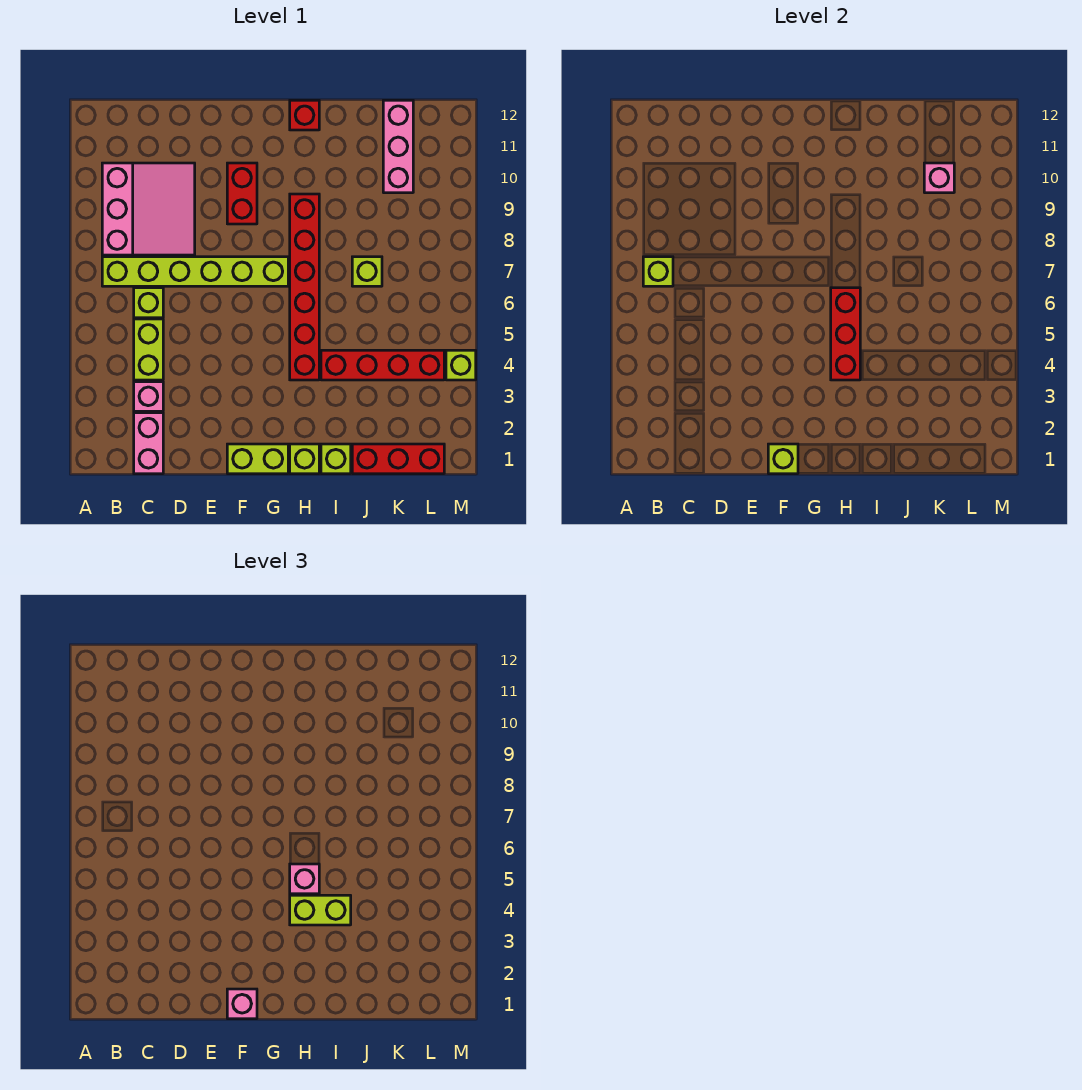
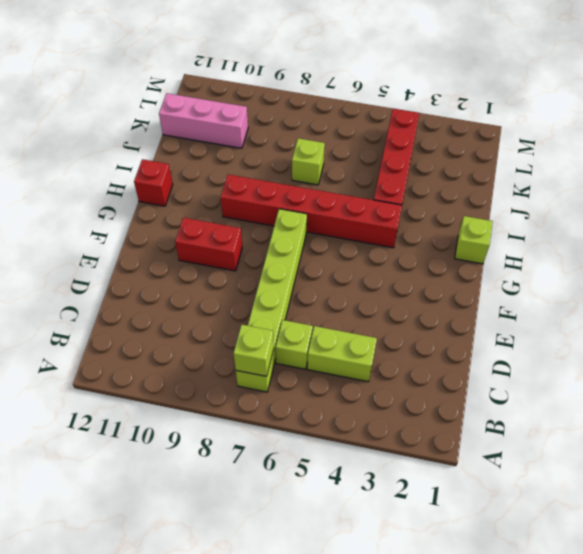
none -> pink slope B8:D10 level 1 top B
none -> pink brick C1:C2 level 1
none -> pink brick C3 level 1

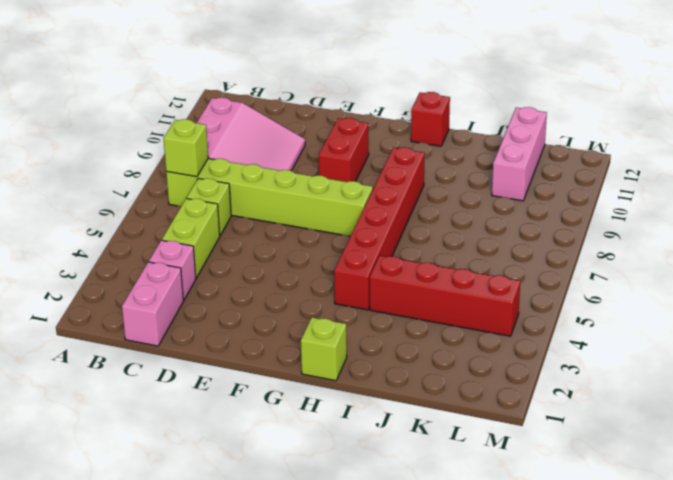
none -> lime brick F1:G1 level 1
none -> lime brick I1 level 1
none -> red brick J1:L1 level 1

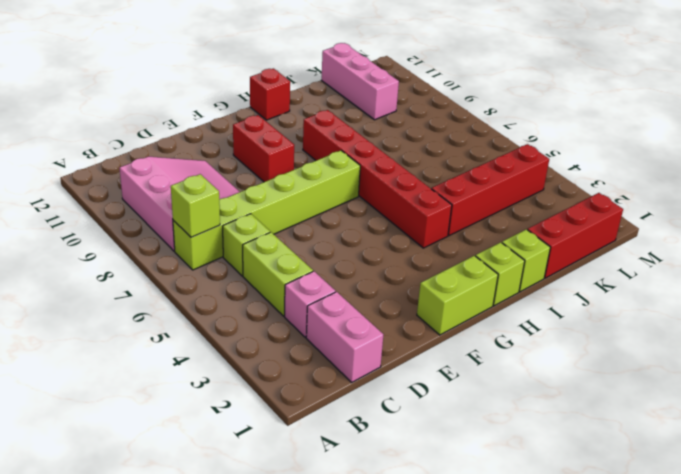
none -> lime brick J7 level 1
none -> lime brick M4 level 1
none -> lime brick F1 level 2

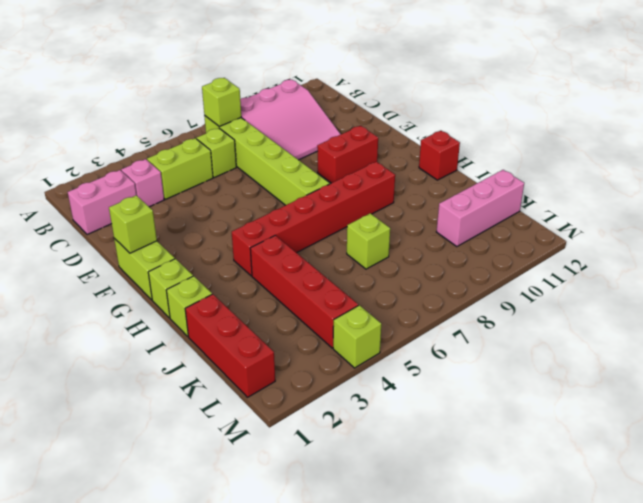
none -> red brick H4:H6 level 2
none -> pink brick K10 level 2
none -> pink brick F1 level 3

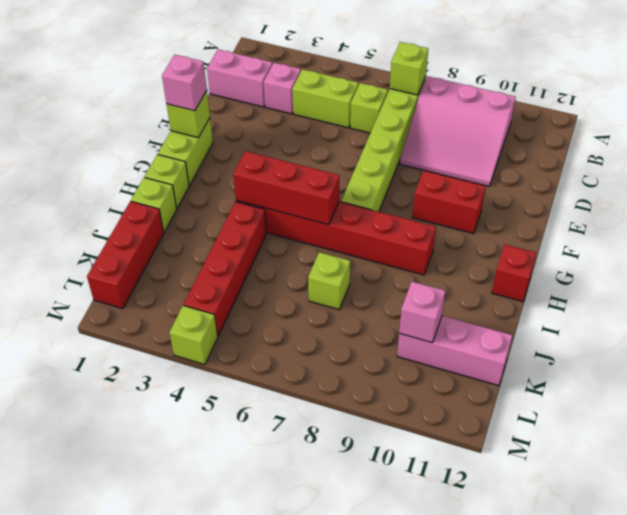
none -> lime brick H4:I4 level 3
none -> pink brick H5 level 3

